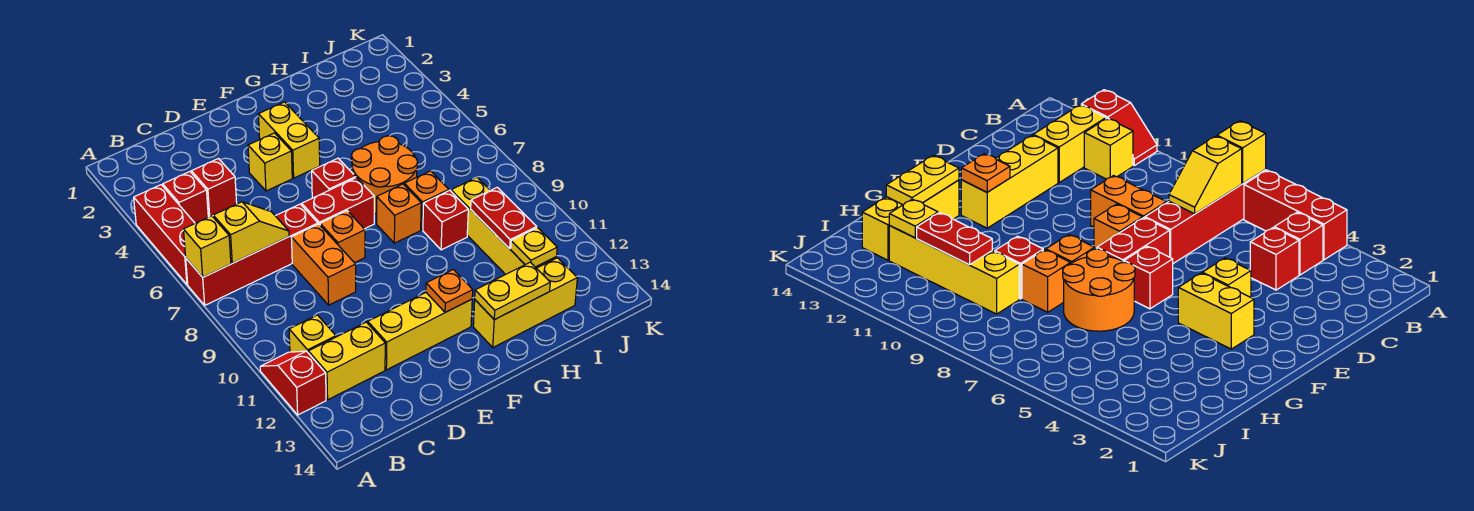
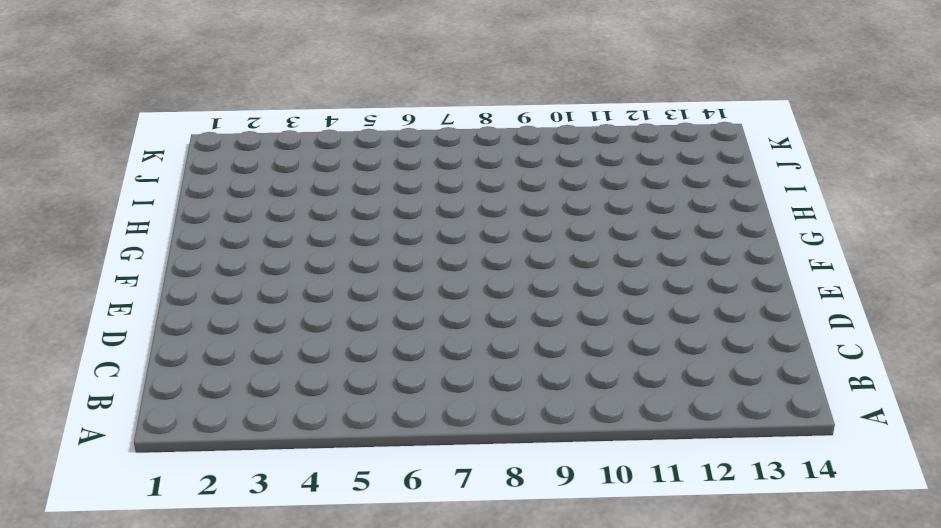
none -> red brick A4:A6 level 1
none -> red brick A7:D7 level 1
none -> red slope A11:A12 level 1 top 12

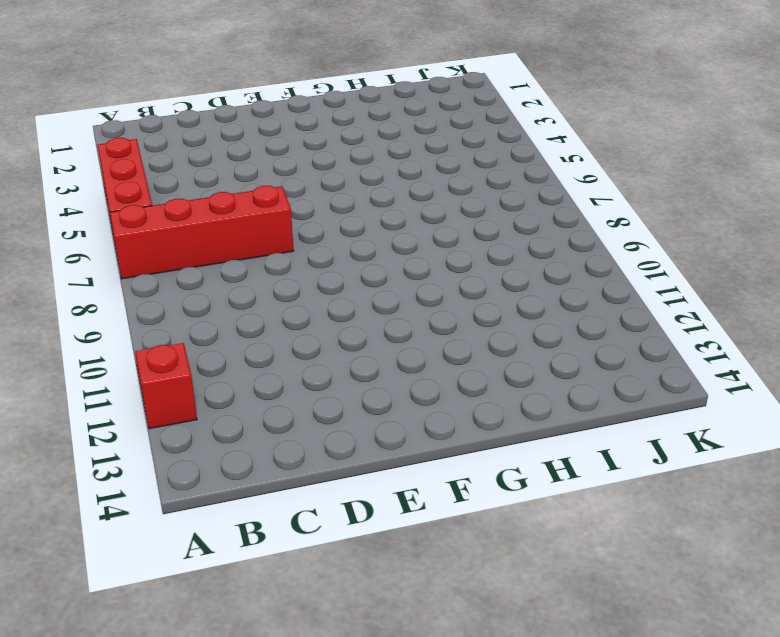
none -> red brick B4 level 1
none -> yellow brick B11 level 1
none -> yellow brick B12:C12 level 1

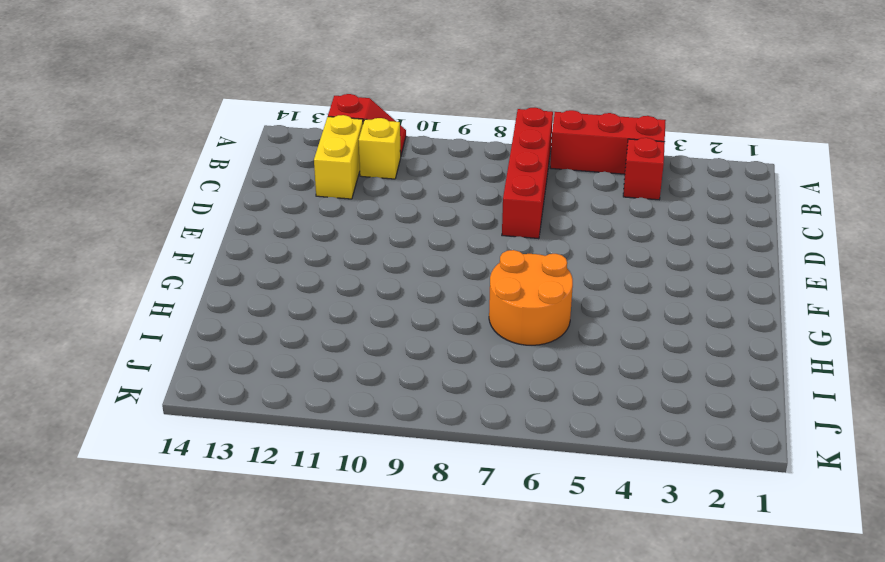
none -> red brick C4 level 1
none -> orange brick D8:D9 level 1
none -> yellow brick D12:F12 level 1

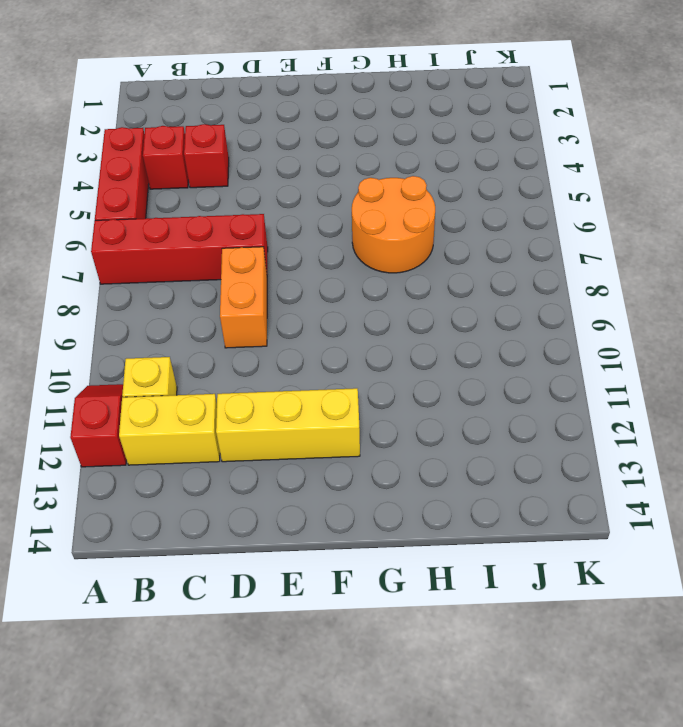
none -> yellow brick E4 level 1
none -> red brick E7:F7 level 1
none -> orange brick E8 level 1

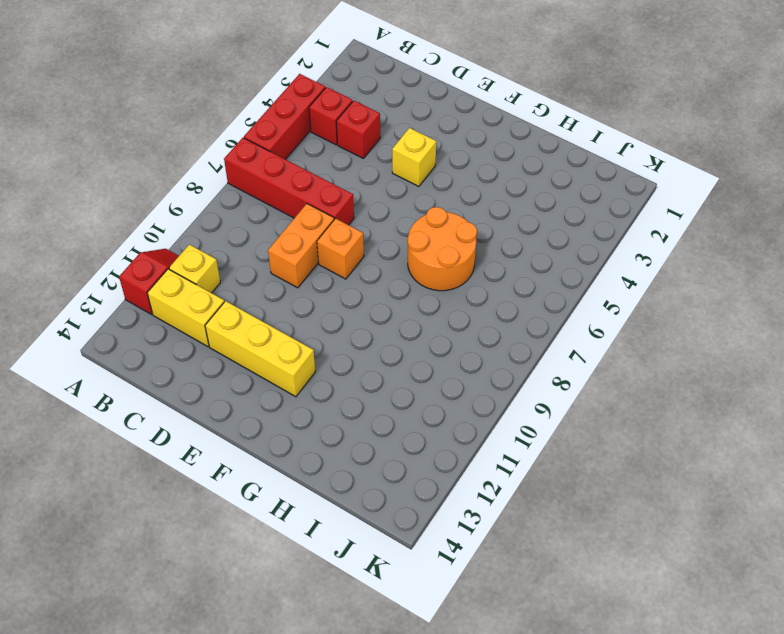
none -> red brick E7:F7 level 1
none -> yellow brick F3:F4 level 1
none -> red brick F6 level 1

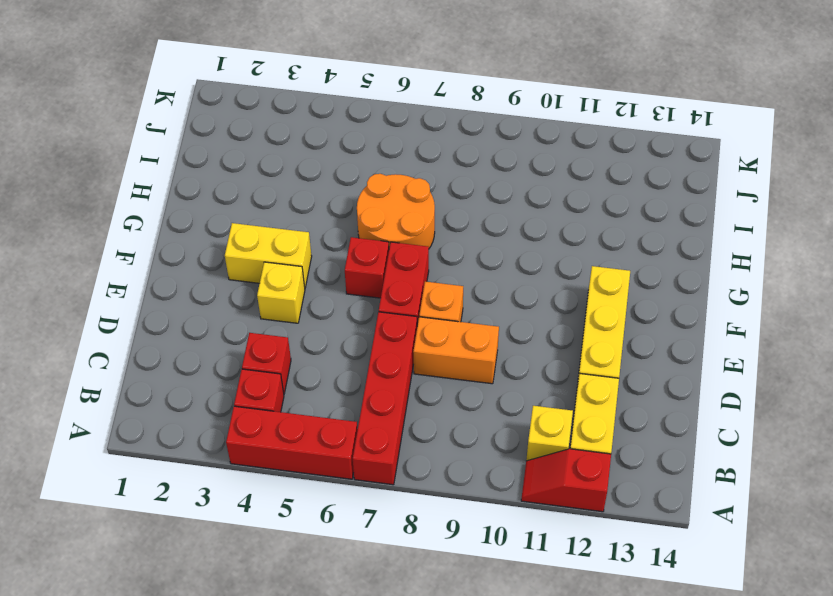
none -> orange brick G8 level 1
none -> yellow brick G13:I13 level 1
none -> orange brick H8 level 1

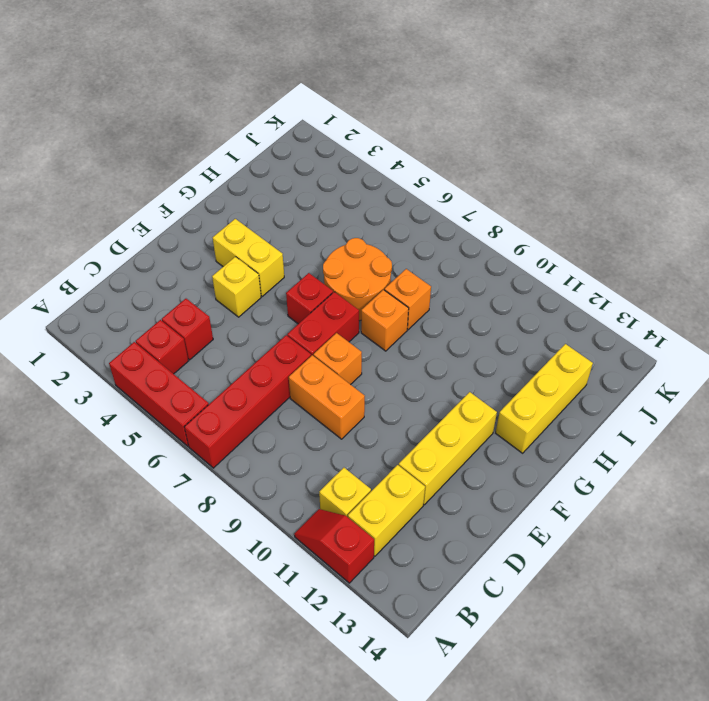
none -> red brick H9 level 1
none -> yellow brick I9:I12 level 1
none -> yellow brick A7 level 2

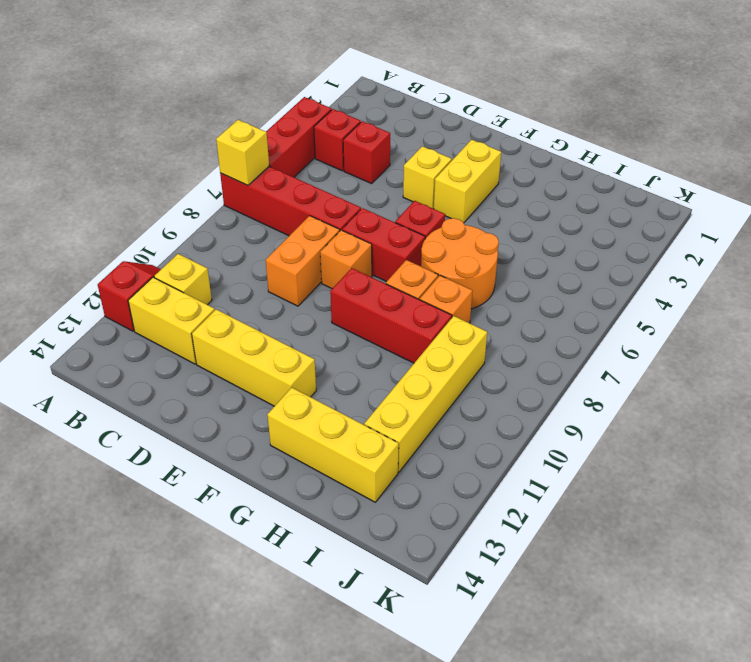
red brick F9:H9 level 1 -> red brick H9 level 1
none -> yellow slope B7:C7 level 2 top B
none -> orange plate F12 level 2
none -> yellow plate G13:H13 level 2

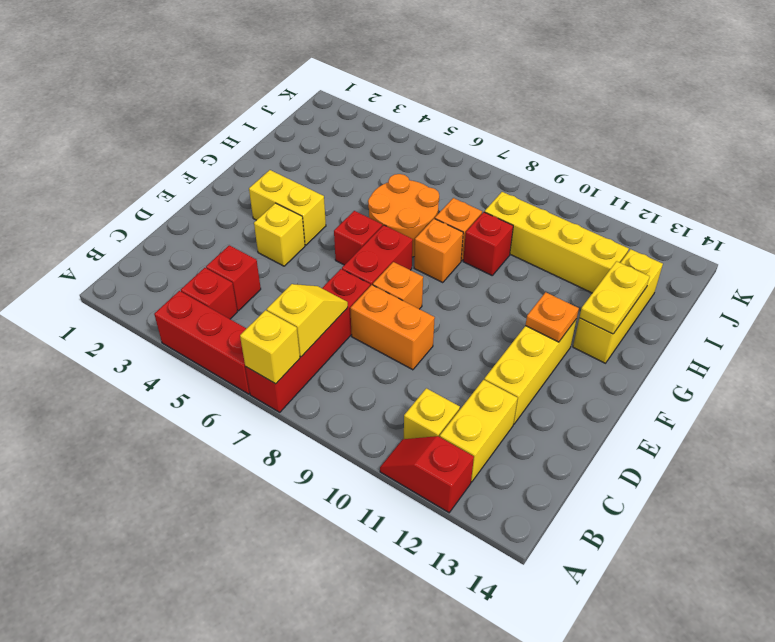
none -> red plate I10:I11 level 2
none -> yellow plate I12 level 2

